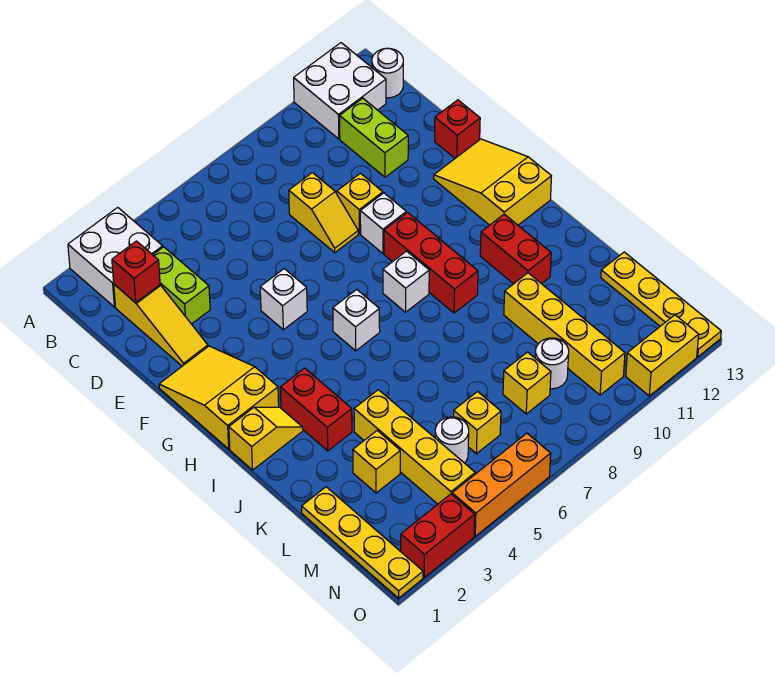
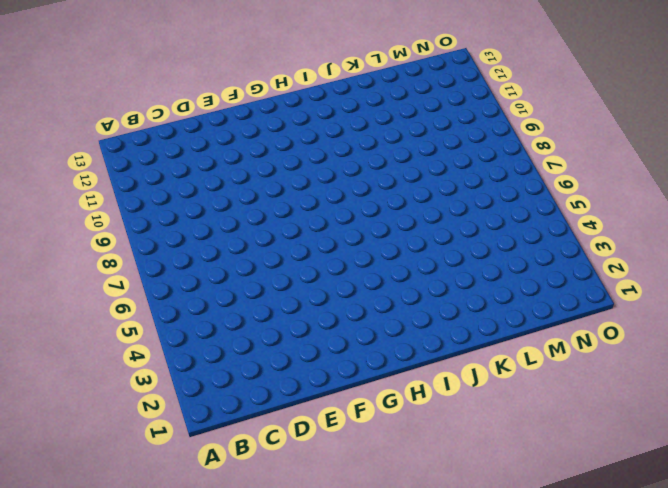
none -> white brick A2:B3 level 1
none -> white brick A11:B12 level 1
none -> white round brick B13 level 1
none -> yellow slope C2:E2 level 1 top C

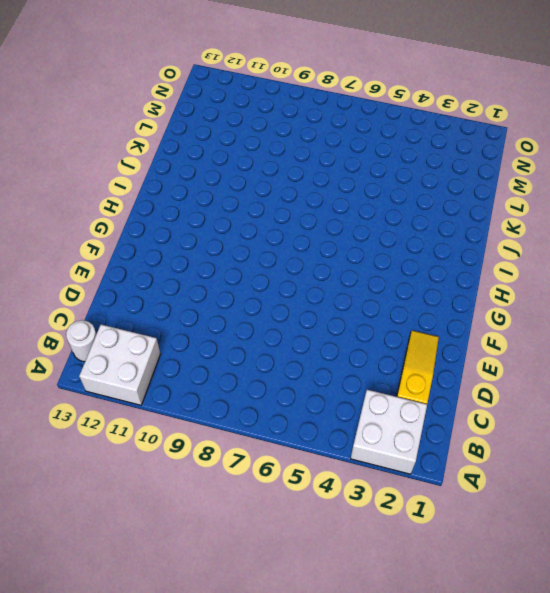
none -> lime brick C3:D3 level 1
none -> lime brick C11:D11 level 1
none -> yellow slope D8:E8 level 1 top D
none -> yellow brick E9 level 1

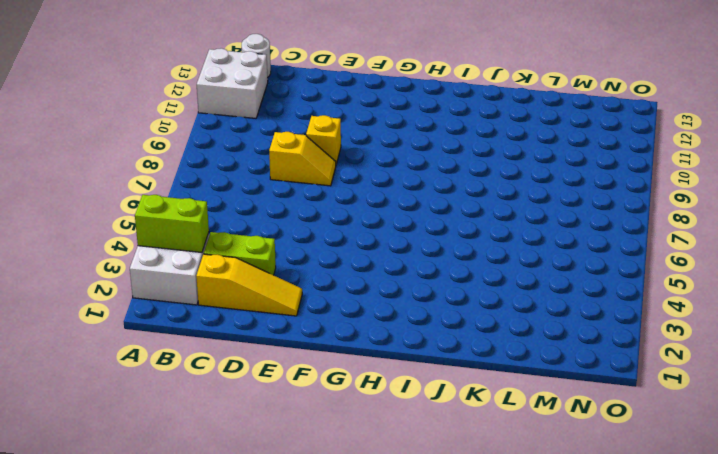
lime brick A3:B3 level 2 -> lime brick C11:D11 level 1
none -> red brick E13 level 1
none -> yellow slope F1:H2 level 1 top H
none -> white brick F5 level 1
none -> white brick F9 level 1

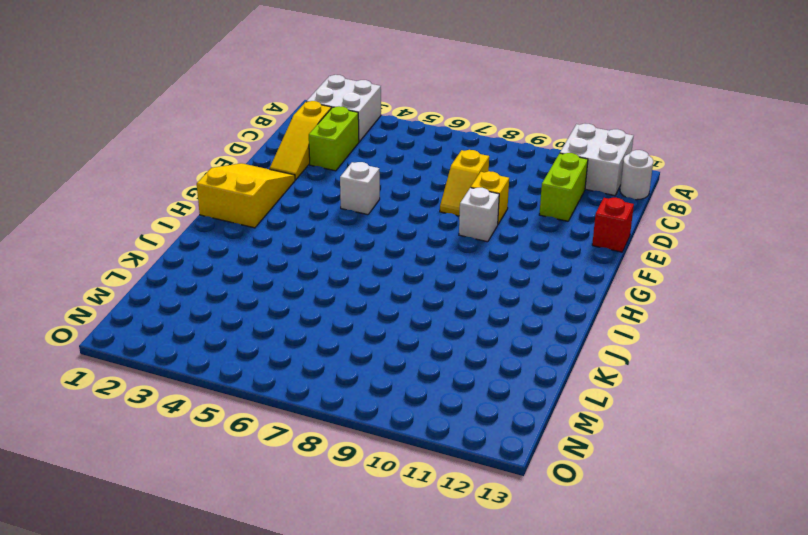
none -> yellow slope F12:H13 level 1 top H
none -> red brick G9:I9 level 1
none -> white brick H6 level 1
none -> white brick H8 level 1

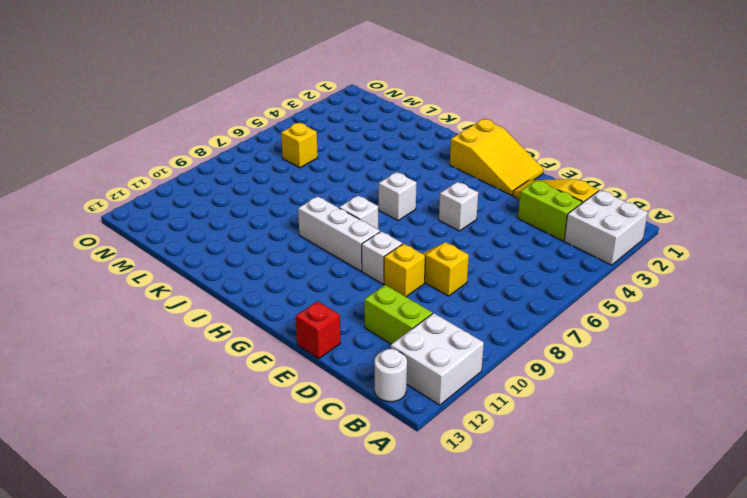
white brick G9:I9 level 1 -> red brick G9:I9 level 1
none -> yellow slope F12:H13 level 1 top H
none -> yellow slope I1:I2 level 1 top 1
none -> red brick I3:J3 level 1
none -> red brick I11:J11 level 1

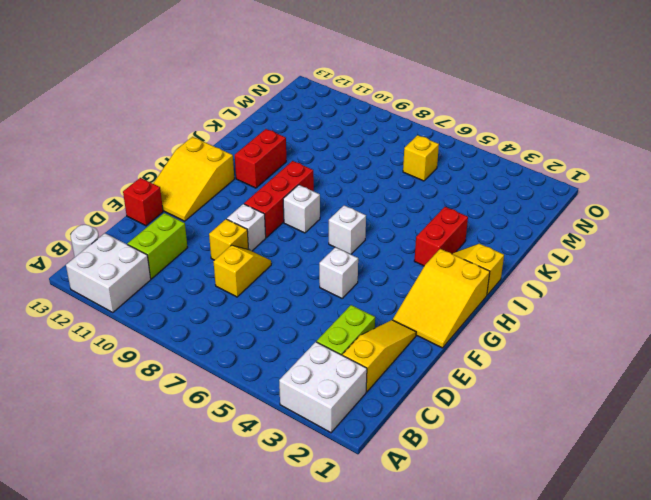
none -> yellow brick K4:N4 level 1
none -> yellow brick K10:N10 level 1
none -> yellow plate L1:O1 level 1
none -> yellow brick L3 level 1

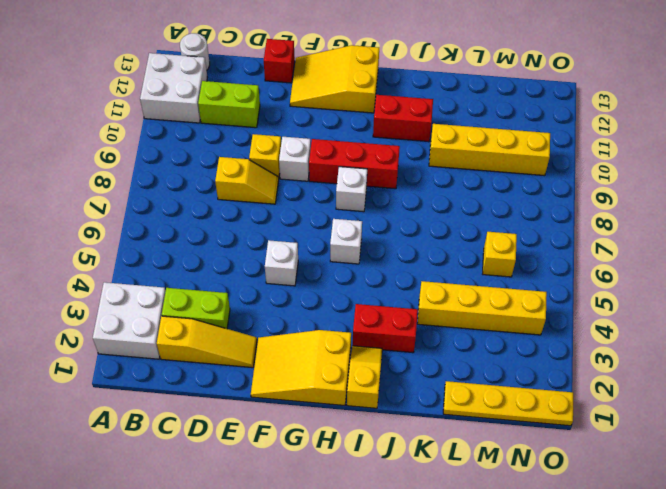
none -> yellow brick L3 level 1
none -> yellow plate L13:O13 level 1
none -> white round brick M5 level 1
none -> yellow brick M8 level 1

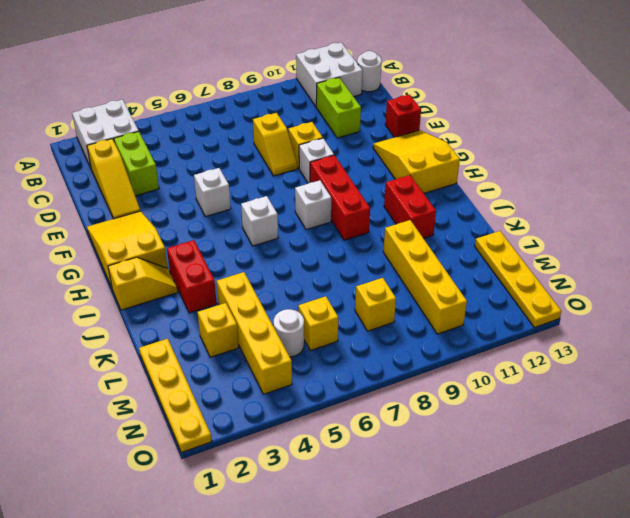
none -> white round brick M9 level 1
none -> red brick O2:O3 level 1
none -> orange brick O4:O6 level 1
none -> yellow brick O11:O12 level 1

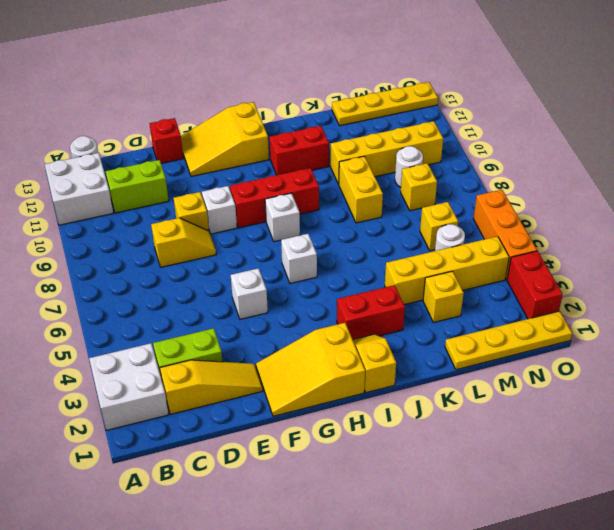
yellow brick K8:K9 level 1 -> yellow brick O11:O12 level 1
none -> red brick C2 level 2

